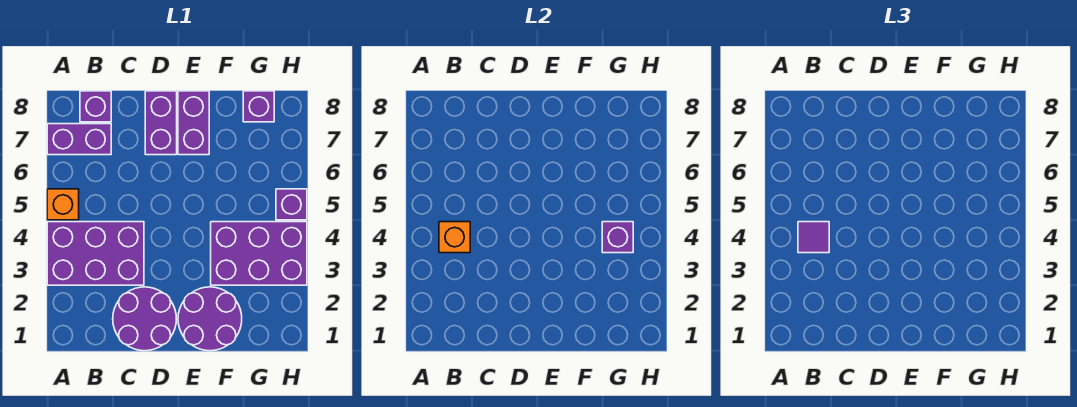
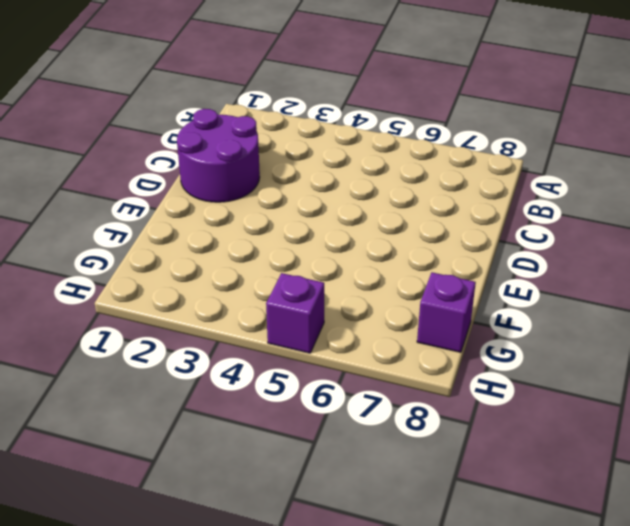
none -> purple brick A3:C4 level 1
none -> orange brick A5 level 1
none -> purple brick A7:B7 level 1

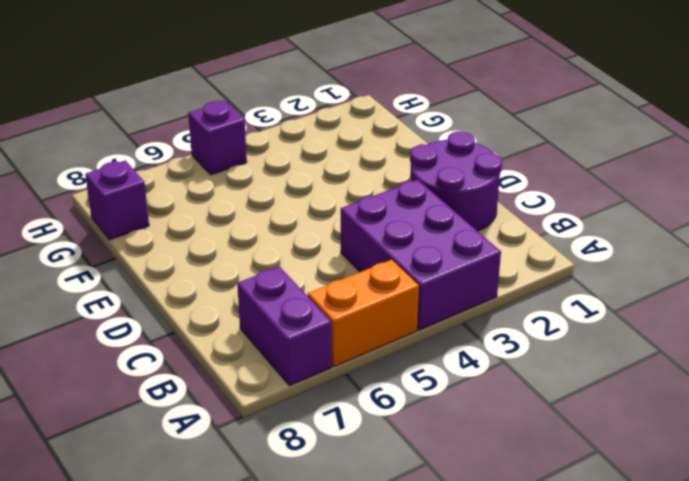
orange brick A5:A6 level 1 -> orange brick A5 level 1
none -> purple brick B8 level 1
none -> purple brick D7:D8 level 1
none -> purple round brick E1:F2 level 1

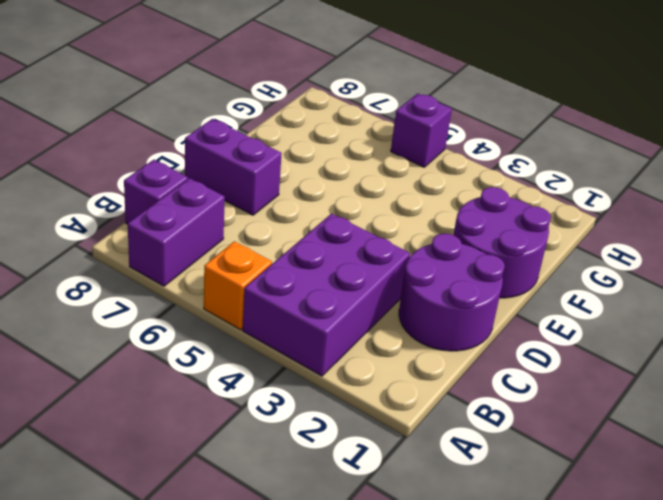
none -> purple brick E7:E8 level 1
none -> purple brick F3:H4 level 1
none -> purple brick G8 level 1

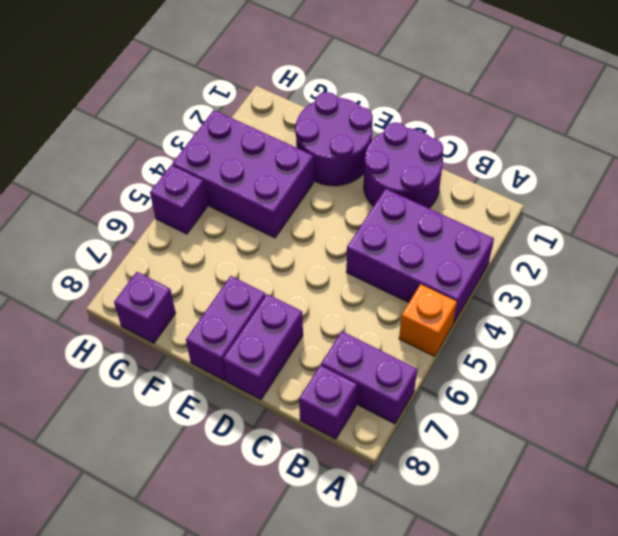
none -> orange brick B4 level 2
none -> purple brick G4 level 2
none -> purple tile B4 level 3

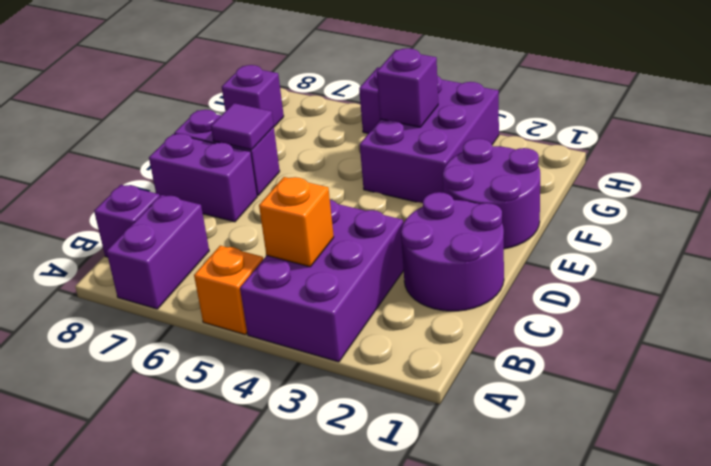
purple tile E7 level 2 -> purple tile B4 level 3

